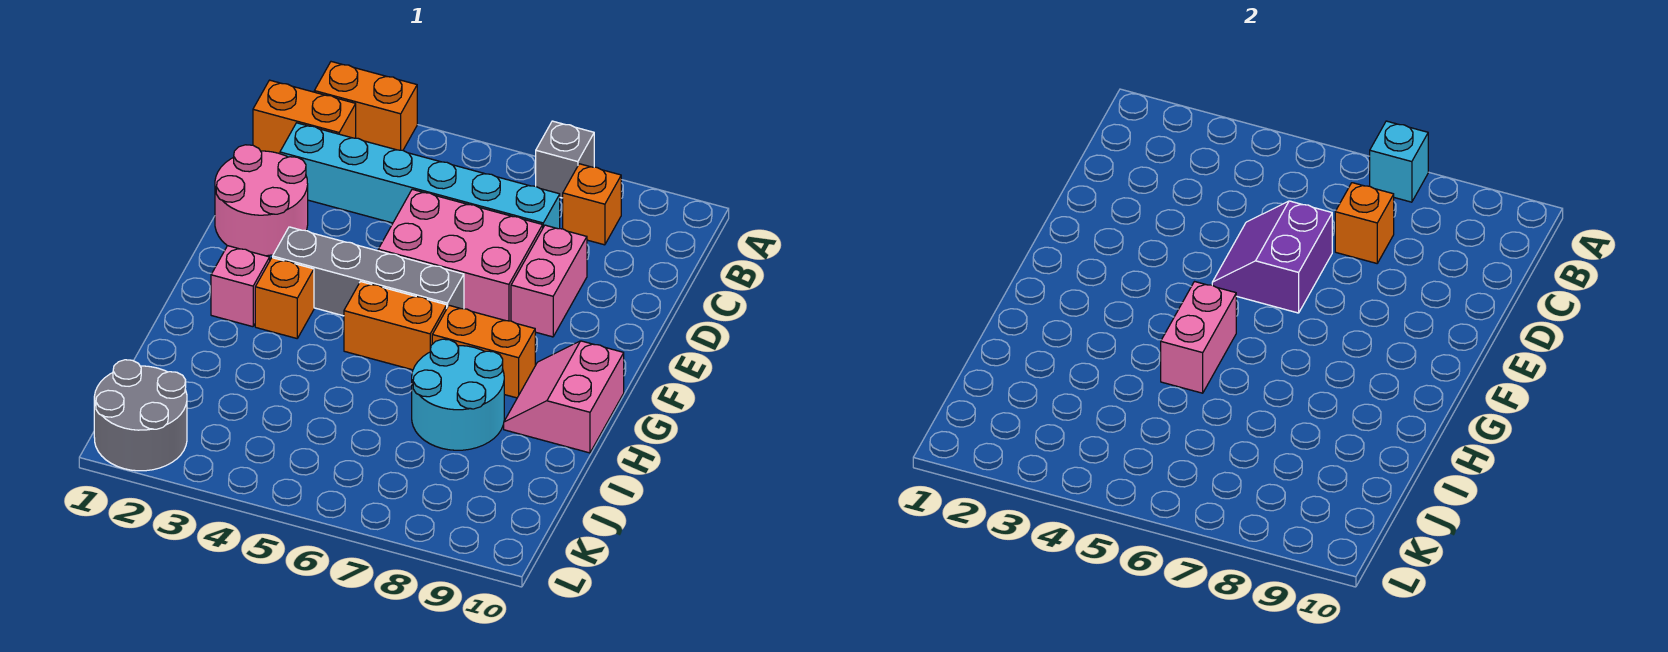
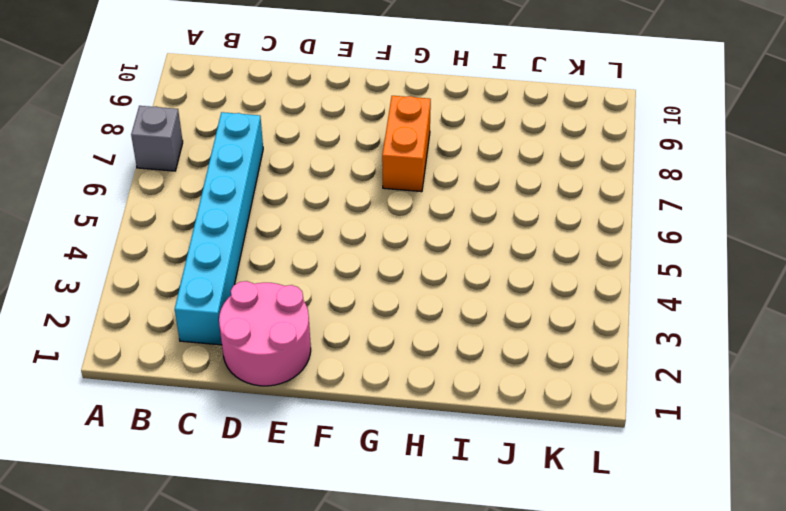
none -> orange brick A2:A3 level 1
none -> orange brick B1:B2 level 1
none -> orange brick B8 level 1

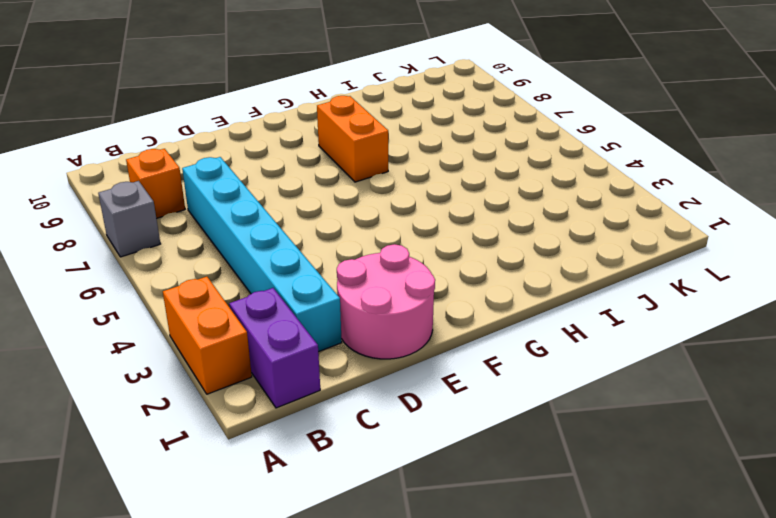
purple brick B1:B2 level 1 -> orange brick B1:B2 level 1
none -> pink brick D5:E7 level 1
none -> pink brick D8:E8 level 1
none -> grey brick F3:F6 level 1

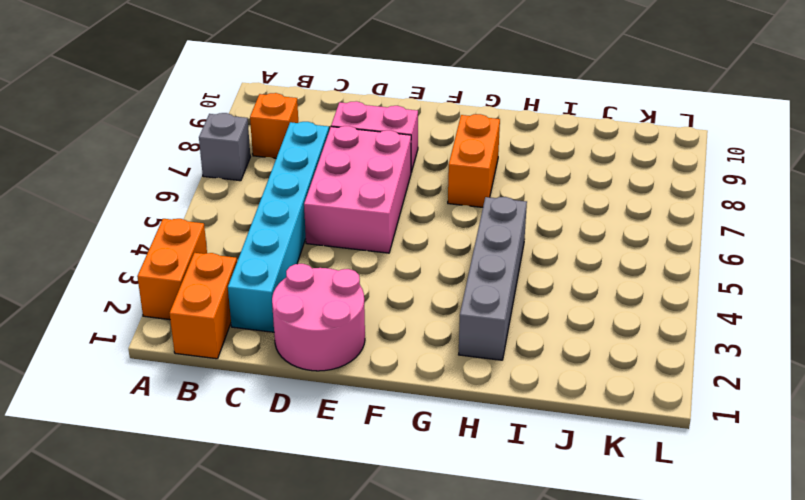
grey brick H2:H5 level 1 -> grey brick F3:F6 level 1
none -> pink brick G2 level 1
none -> orange brick G3 level 1
none -> orange brick G5:G6 level 1

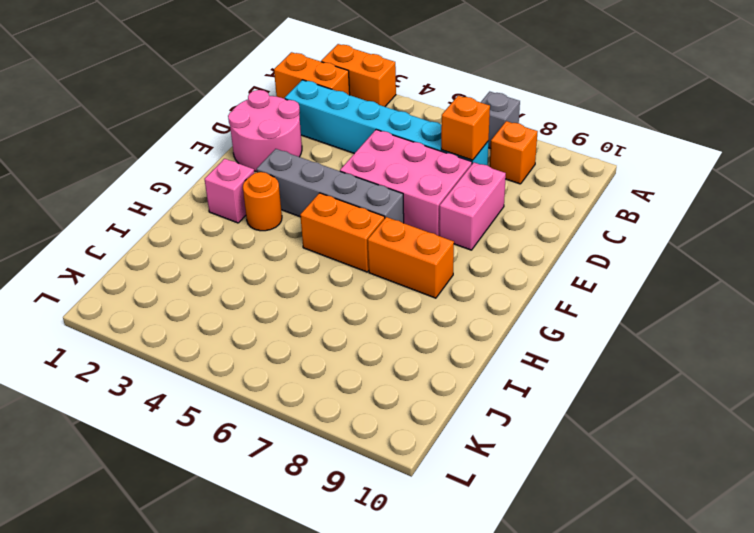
orange round brick G3 level 1 -> orange brick G3 level 1
none -> pink slope G9:H10 level 1 top 10
none -> cyan round brick H7:I8 level 1
none -> grey round brick K1:L2 level 1

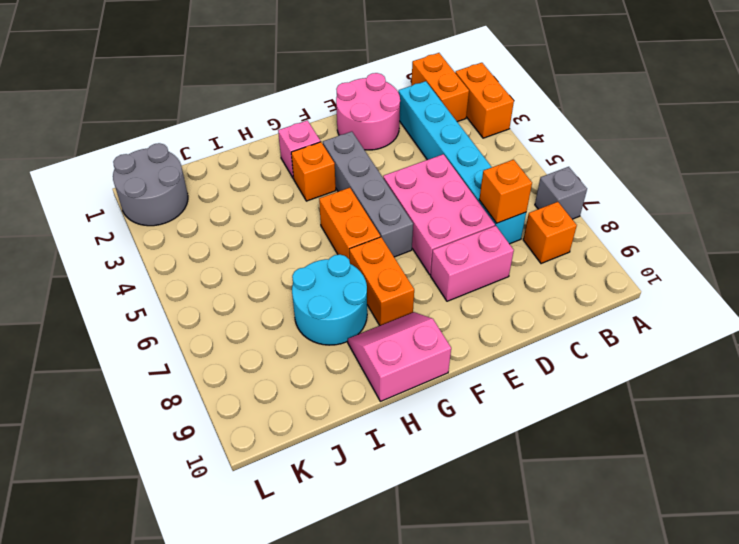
none -> cyan brick A7 level 2
none -> purple slope D5:E6 level 2 top 6
none -> pink brick G5:H5 level 2

